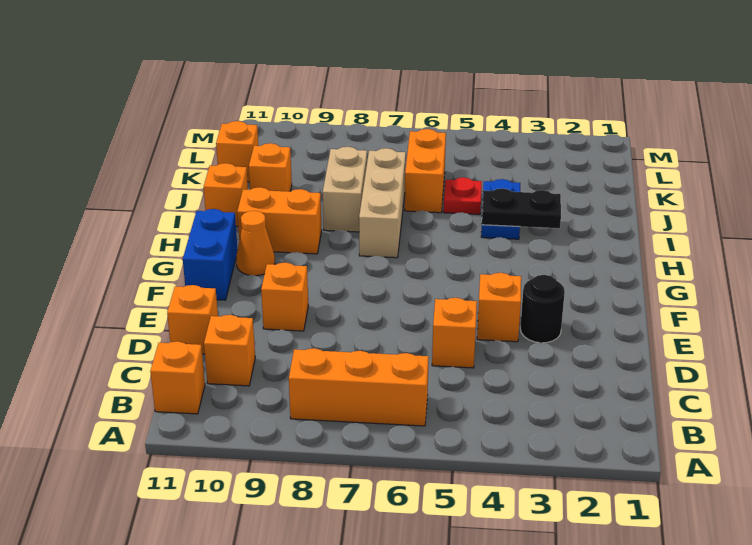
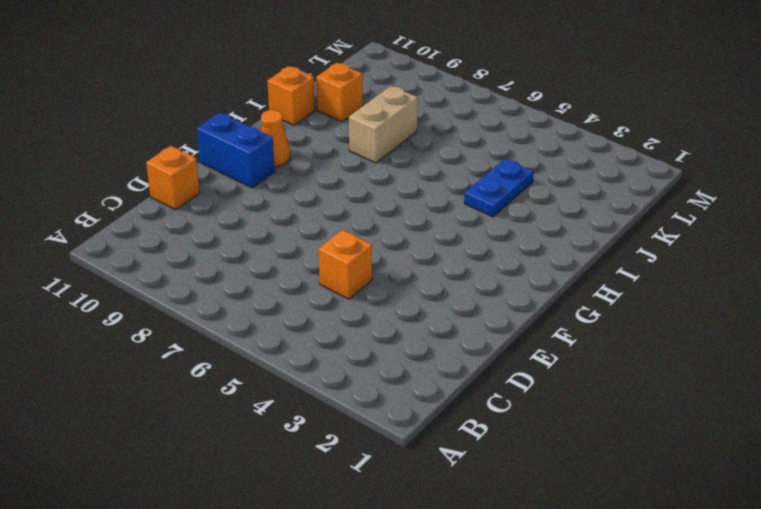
blue brick F10:F11 level 1 -> blue brick F11:G11 level 1
none -> orange brick B6:B8 level 1
none -> orange brick B11 level 1
none -> orange brick C10 level 1

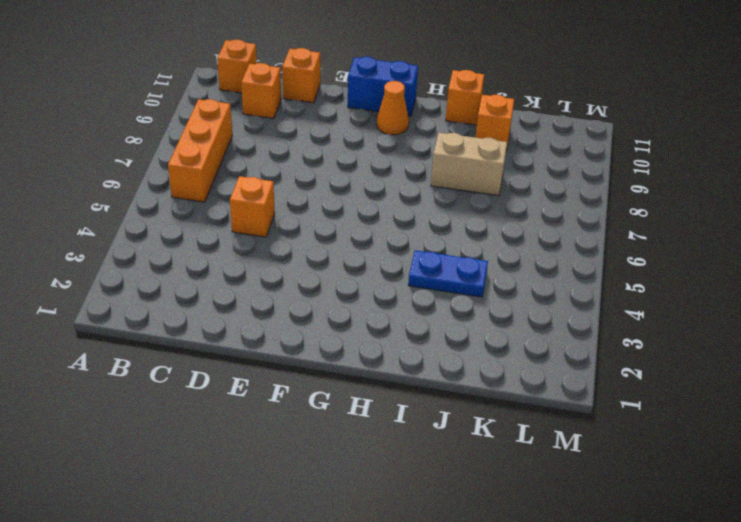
none -> black round brick E3 level 1
none -> orange brick E4 level 1
none -> orange brick E9 level 1

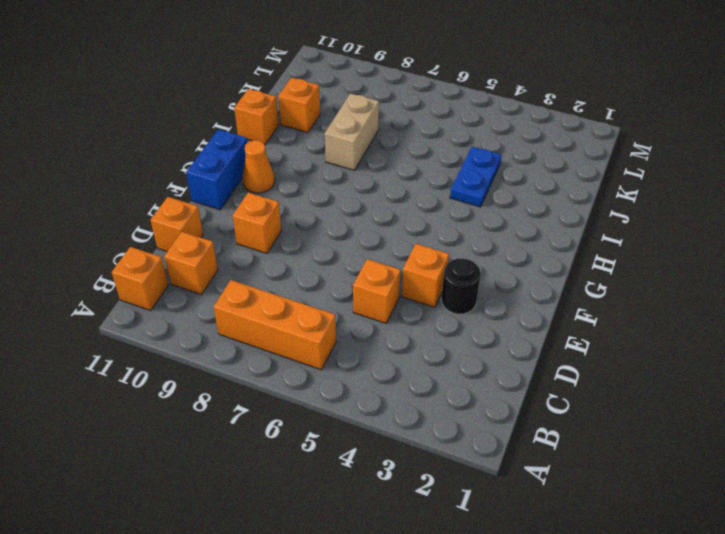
none -> tan brick H7:J7 level 1
none -> orange brick H9:H10 level 1
none -> red plate J5 level 1

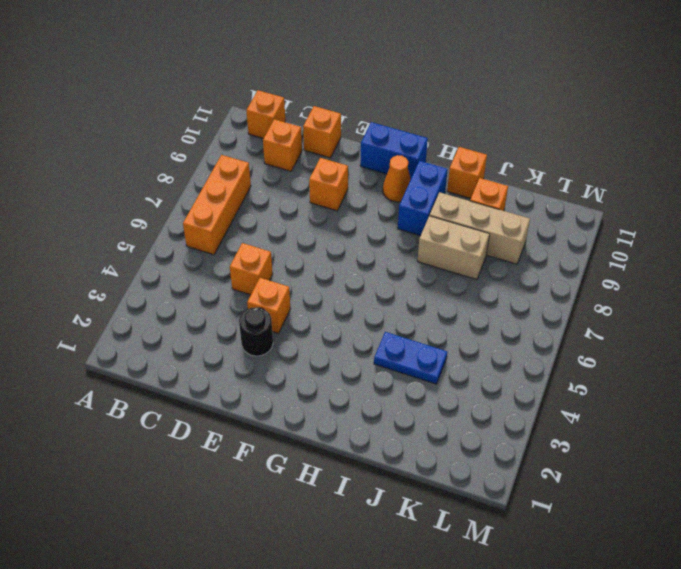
blue brick H9:H10 level 1 -> orange brick H9:H10 level 1
tan brick I9:K9 level 1 -> tan brick H7:J7 level 1
none -> red plate J5 level 1
none -> orange brick J6:K6 level 1
none -> orange brick K11 level 1

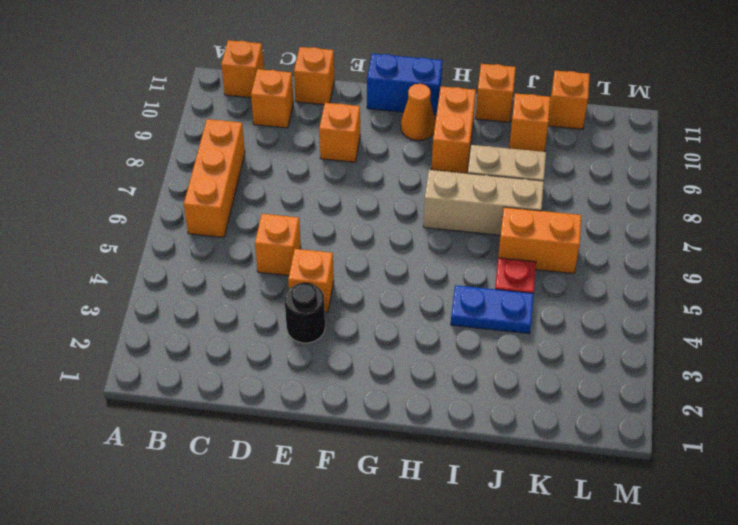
none -> black plate I3:I4 level 2

